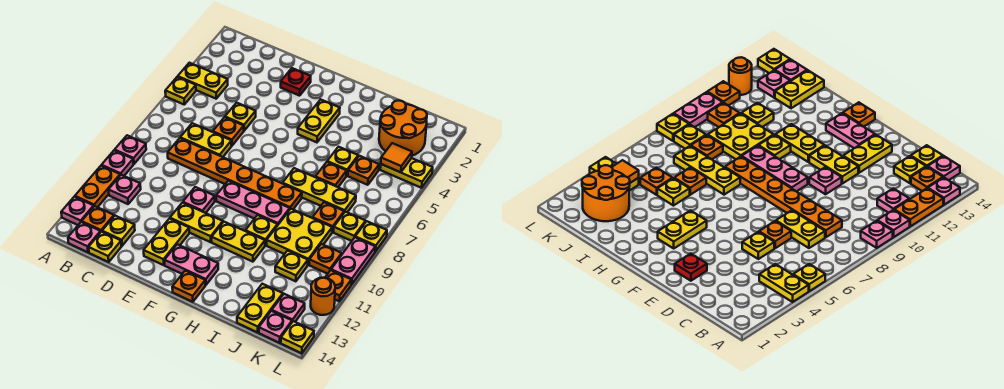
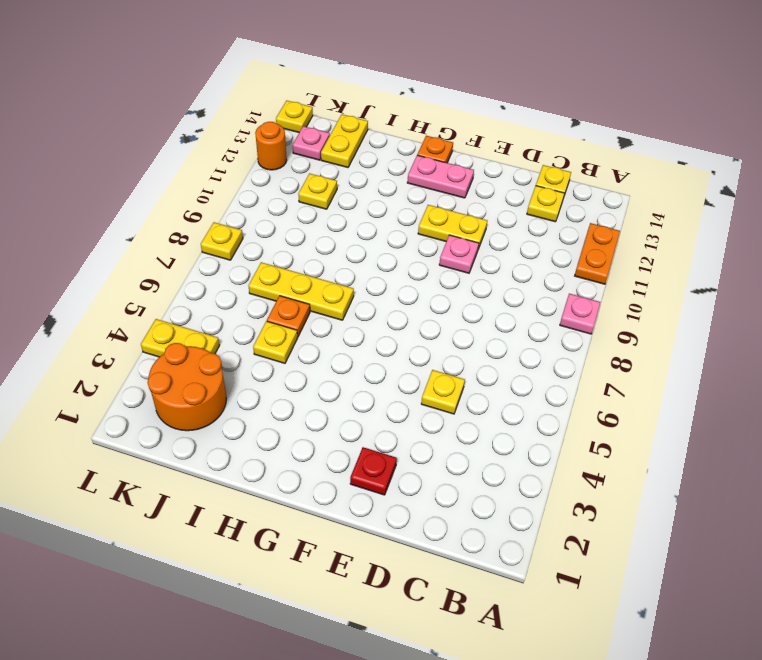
none -> yellow plate A4:B4 level 1
none -> yellow plate A5 level 1
none -> pink plate A10 level 1
none -> pink plate A13 level 1

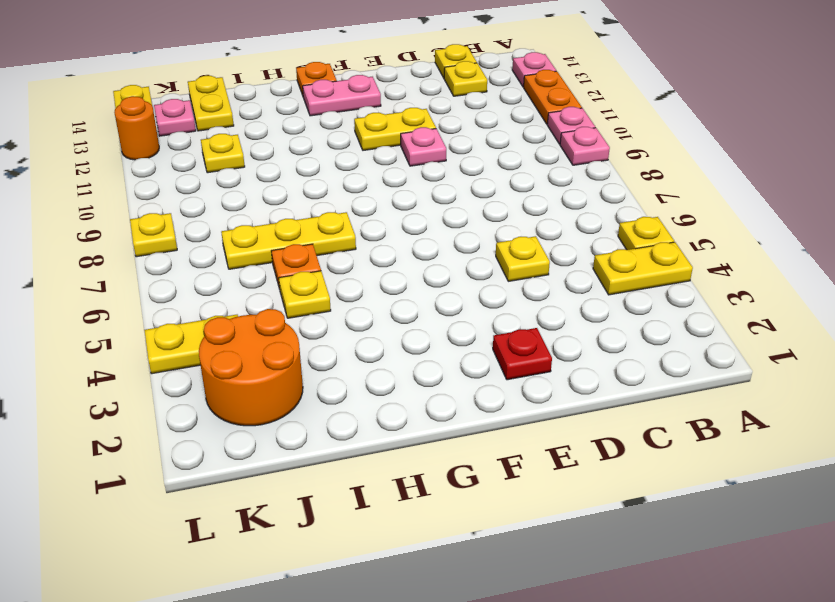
none -> pink plate B11 level 1
none -> orange plate B13 level 1
none -> pink plate B14 level 1
none -> yellow plate C7:D7 level 1

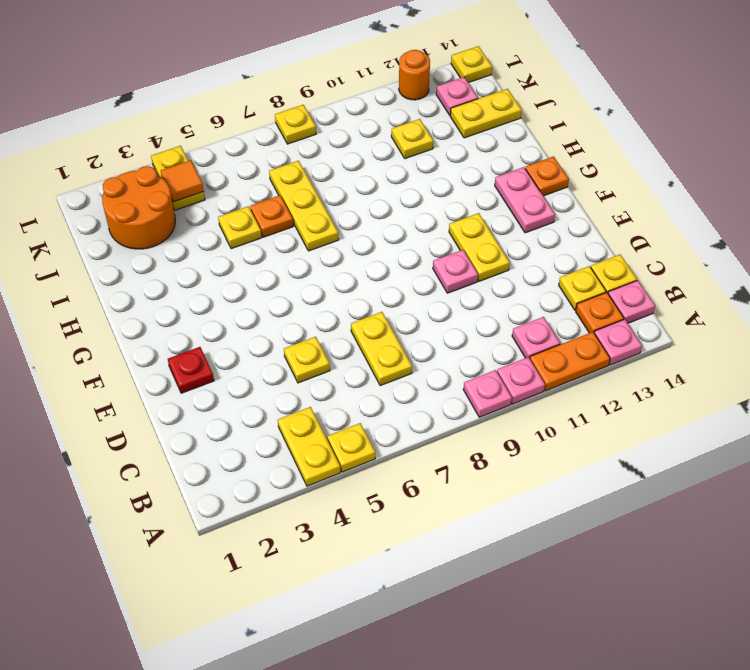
none -> orange plate C8:H8 level 1
none -> orange plate D6 level 1
none -> yellow plate E12:E13 level 1
none -> pink plate F9:H9 level 1

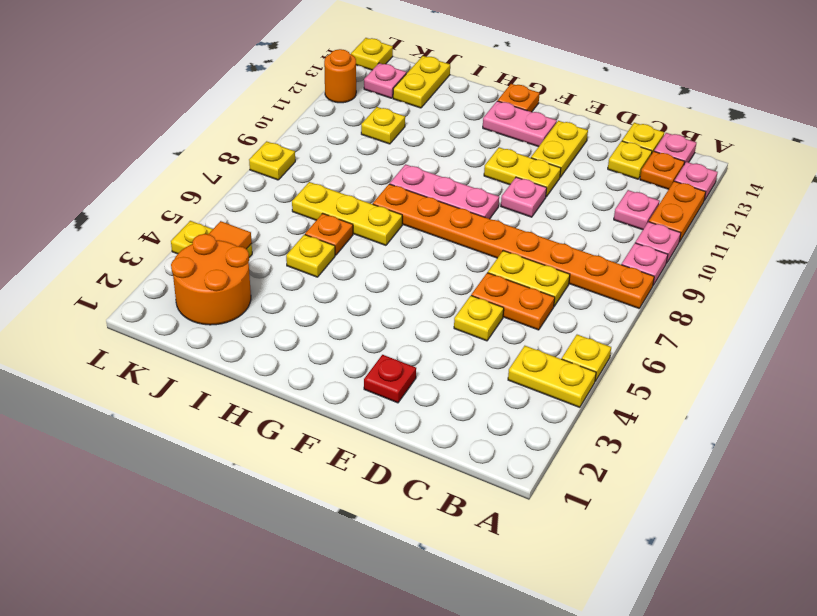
orange plate A8:H8 level 1 -> orange plate C8:H8 level 1
orange plate C6:D6 level 1 -> orange plate D6 level 1
none -> yellow plate G3:G4 level 1
none -> yellow plate G11:H11 level 1
none -> yellow plate H10 level 1
none -> yellow plate I9:J10 level 1

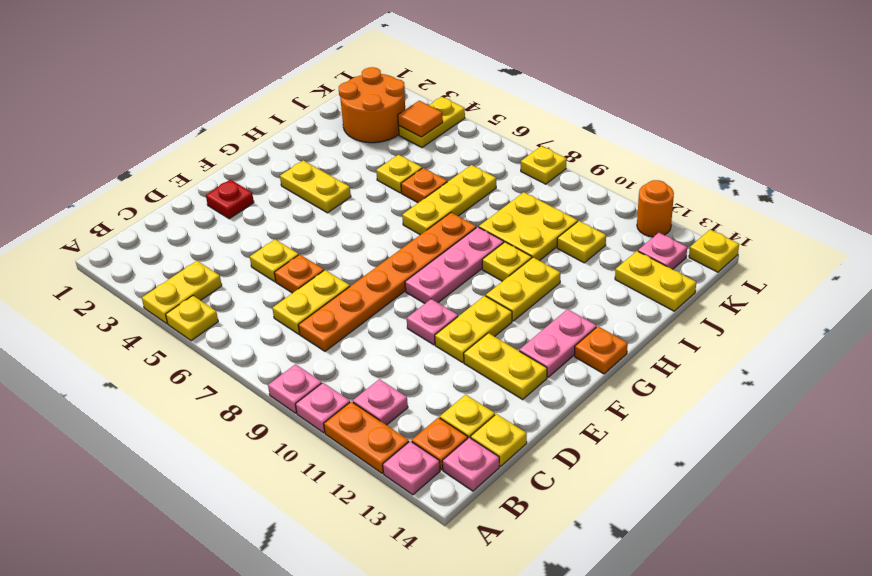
none -> orange plate J5 level 1
none -> orange plate J8 level 1
none -> yellow plate K8 level 1
none -> orange plate K10 level 1

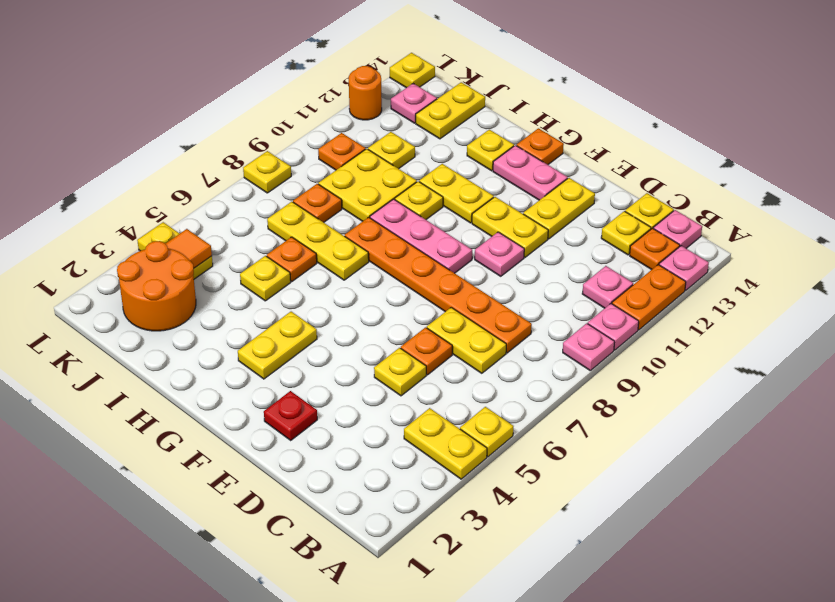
yellow plate H13 level 1 -> yellow plate K8 level 1
none -> orange plate J5 level 1
none -> pink plate K14 level 1
none -> pink plate L9:L10 level 1
none -> orange plate L11 level 1

